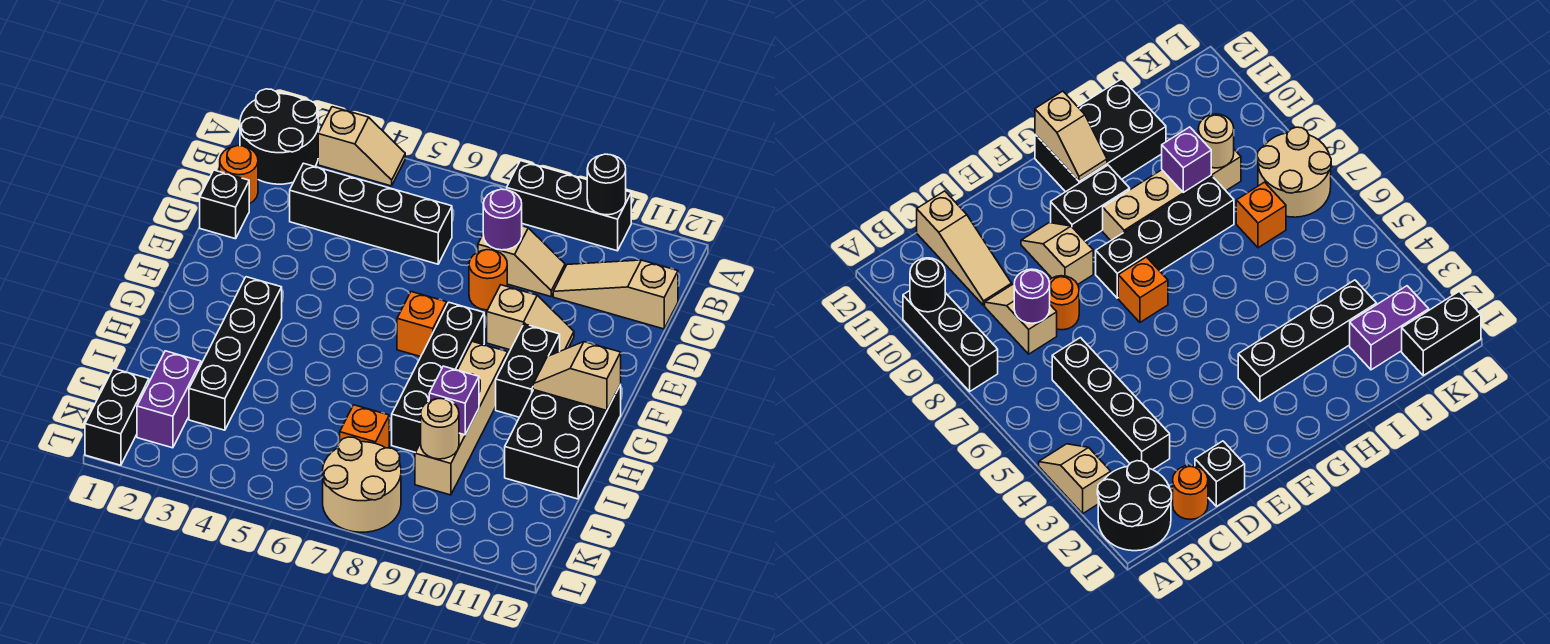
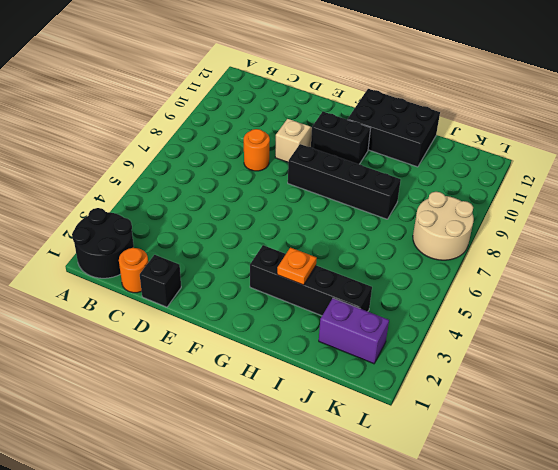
orange plate H3 level 2 -> none
none -> tan slope A3:A4 level 1 top 3
none -> black brick A8:A10 level 1
none -> black brick C3:C6 level 1

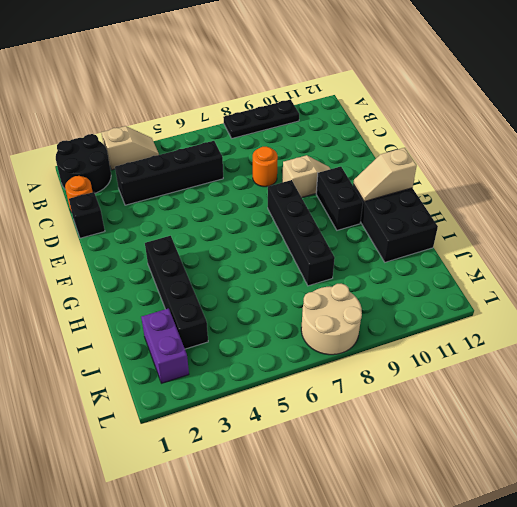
black plate A8:A10 level 1 -> black brick A8:A10 level 1
none -> tan slope C8:C9 level 1 top 8
none -> tan slope C10:C12 level 1 top 12
none -> orange brick F7 level 1

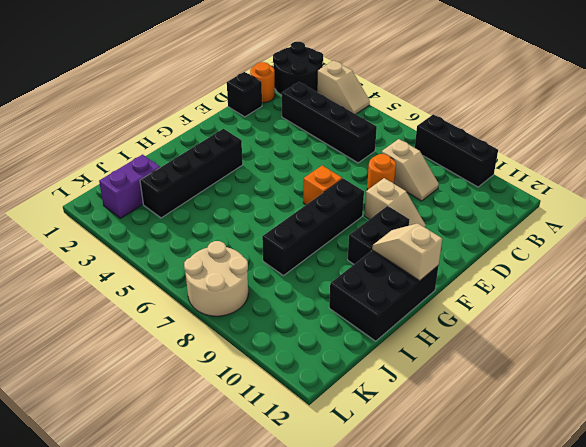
none -> tan slope C10:C12 level 1 top 12
none -> tan brick G9:J9 level 1
none -> orange brick J7 level 1

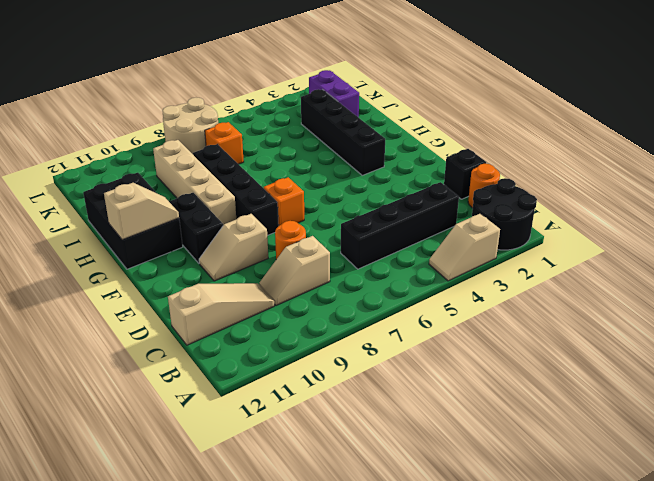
none -> black brick A8:A10 level 1
none -> black brick K1:L1 level 1
none -> black round brick A10 level 2

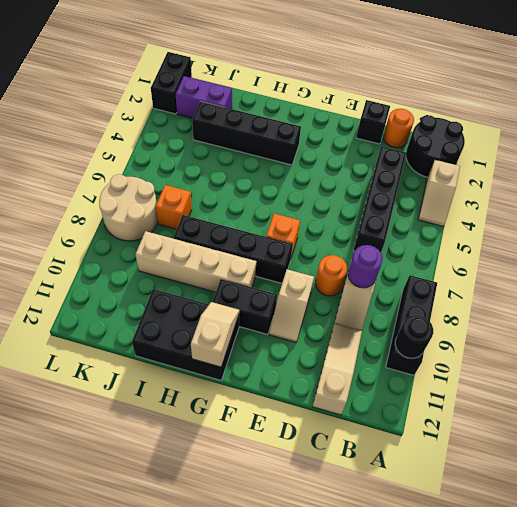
black brick L1:L2 level 1 -> black brick K1:L1 level 1
none -> purple brick I9 level 2
none -> tan round brick J9 level 2

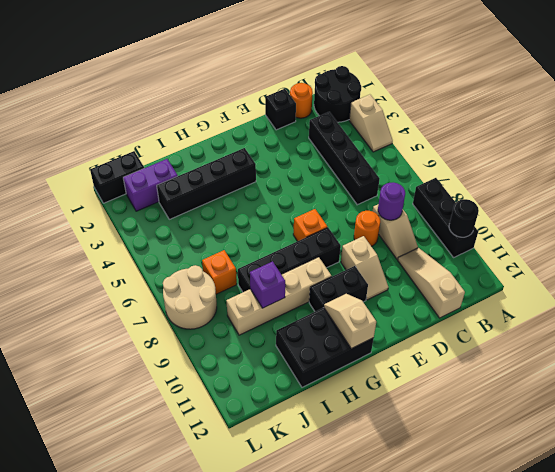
none -> tan round brick J9 level 2

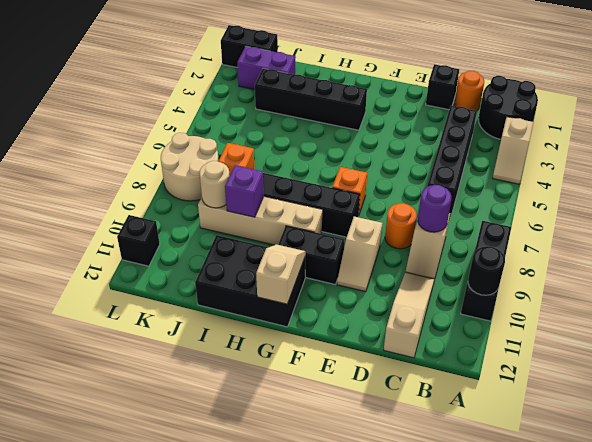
black brick L11 level 1 -> none

